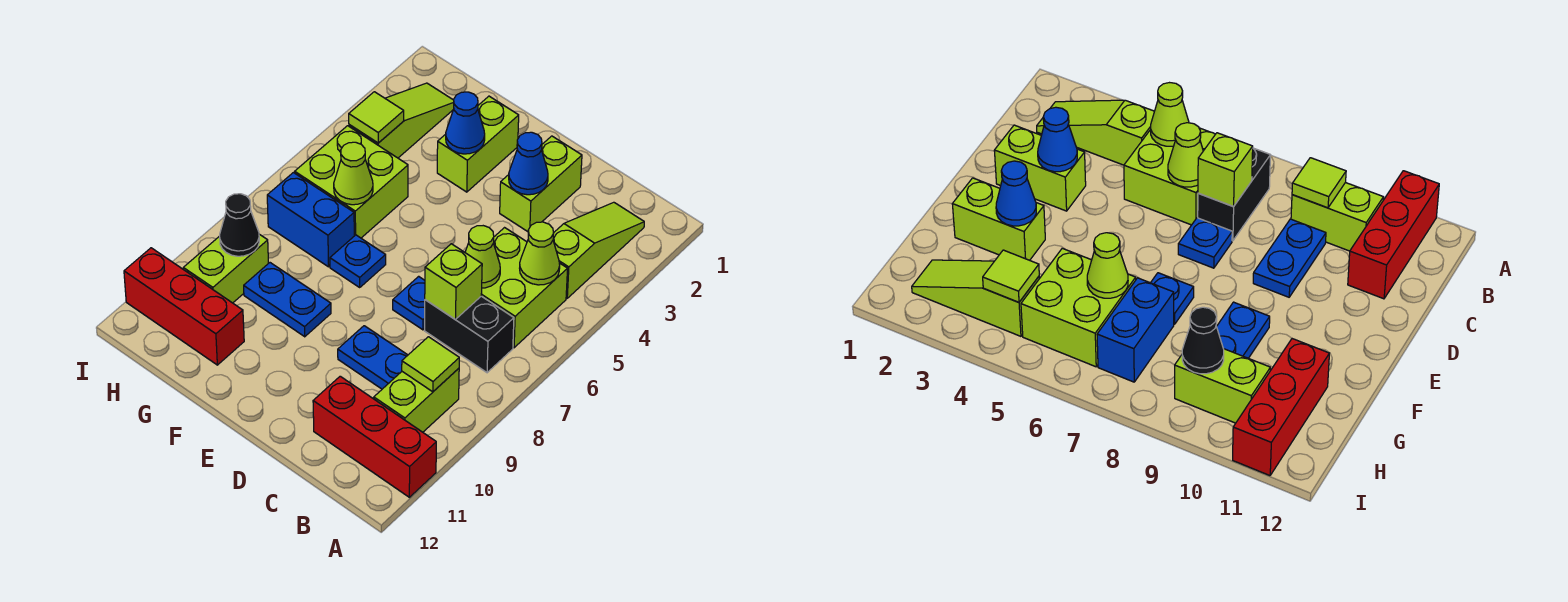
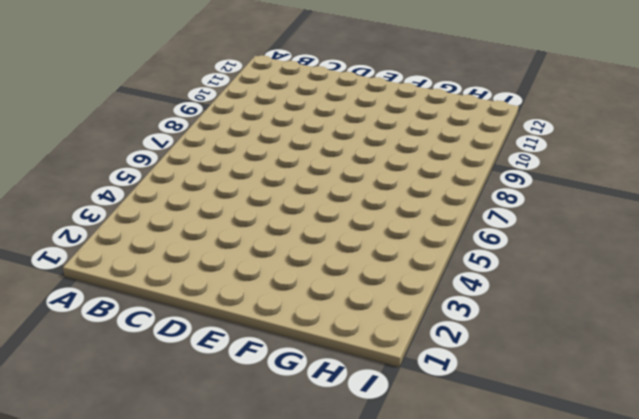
none -> red brick A11:C11 level 1
none -> lime slope B2:B4 level 1 top 4
none -> lime brick B5:C6 level 1

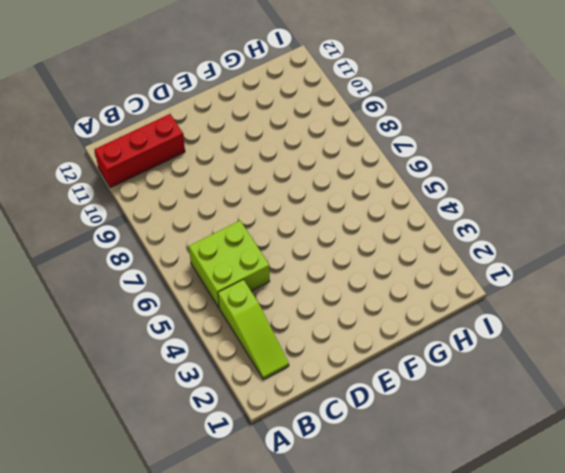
none -> black brick B7:C7 level 1
none -> lime brick B9:B10 level 1
none -> blue plate C9:D9 level 1

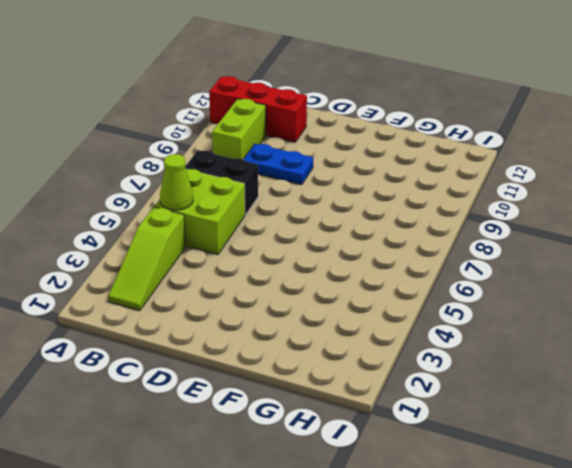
none -> lime brick D2:D3 level 1
none -> blue plate D7 level 1
none -> lime brick F2:F3 level 1

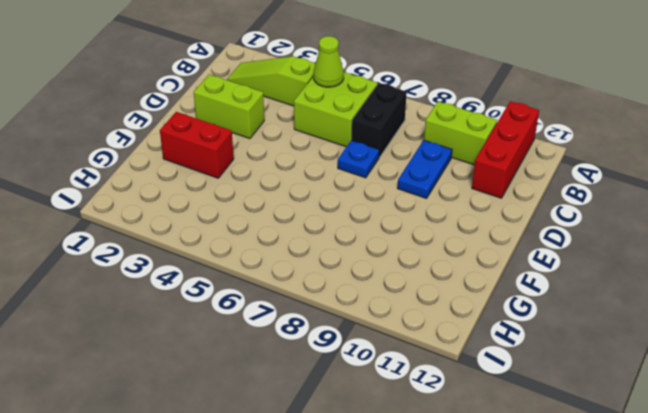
red brick F2:F3 level 1 -> lime brick F2:F3 level 1
none -> blue plate F7 level 1
none -> blue plate F9:G9 level 1
none -> lime brick G5:H6 level 1

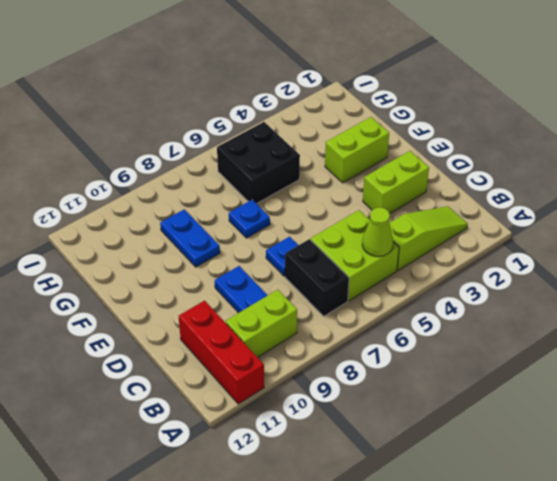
black brick G5:H6 level 1 -> lime brick G5:H6 level 1
none -> blue brick G7:H7 level 1
none -> red brick G11:I11 level 1
none -> lime slope H2:H4 level 1 top 4

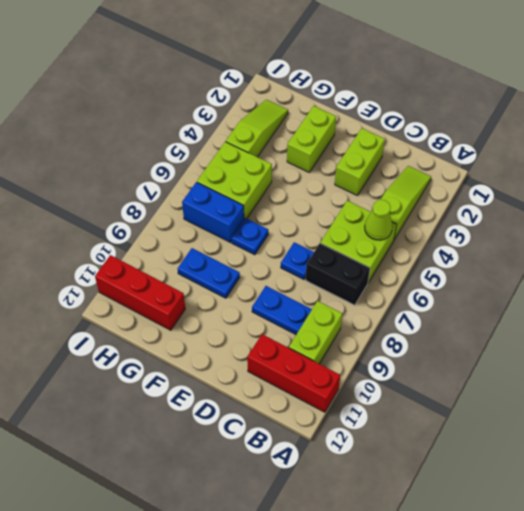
none -> lime brick H9:H10 level 1
none -> lime tile B9 level 2
none -> lime cone C6 level 2

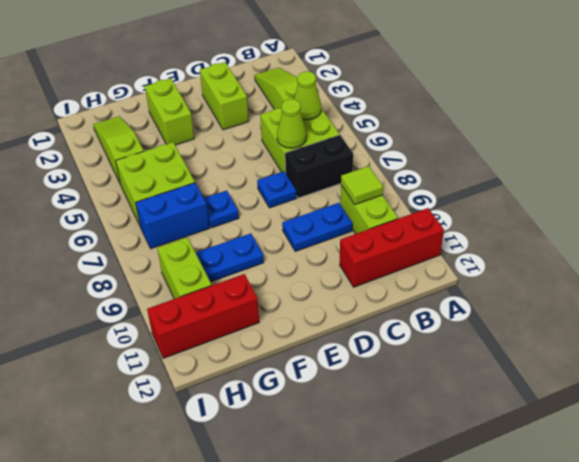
none -> lime brick C7 level 2
none -> blue cone D3 level 2
none -> blue cone F3 level 2

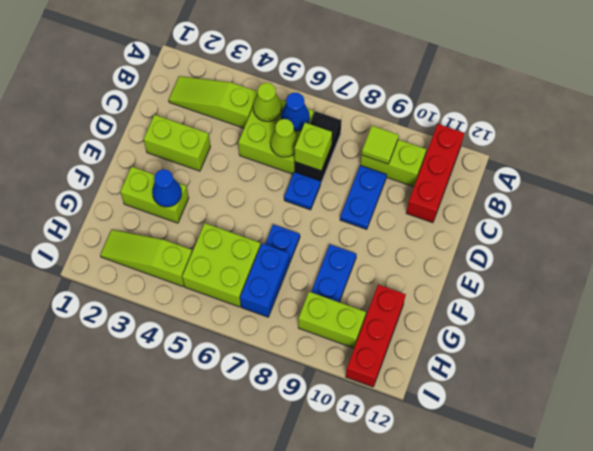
blue cone B6 level 2 -> blue cone D3 level 2
none -> lime cone G6 level 2
none -> lime tile H4 level 2
none -> black cone H9 level 2

